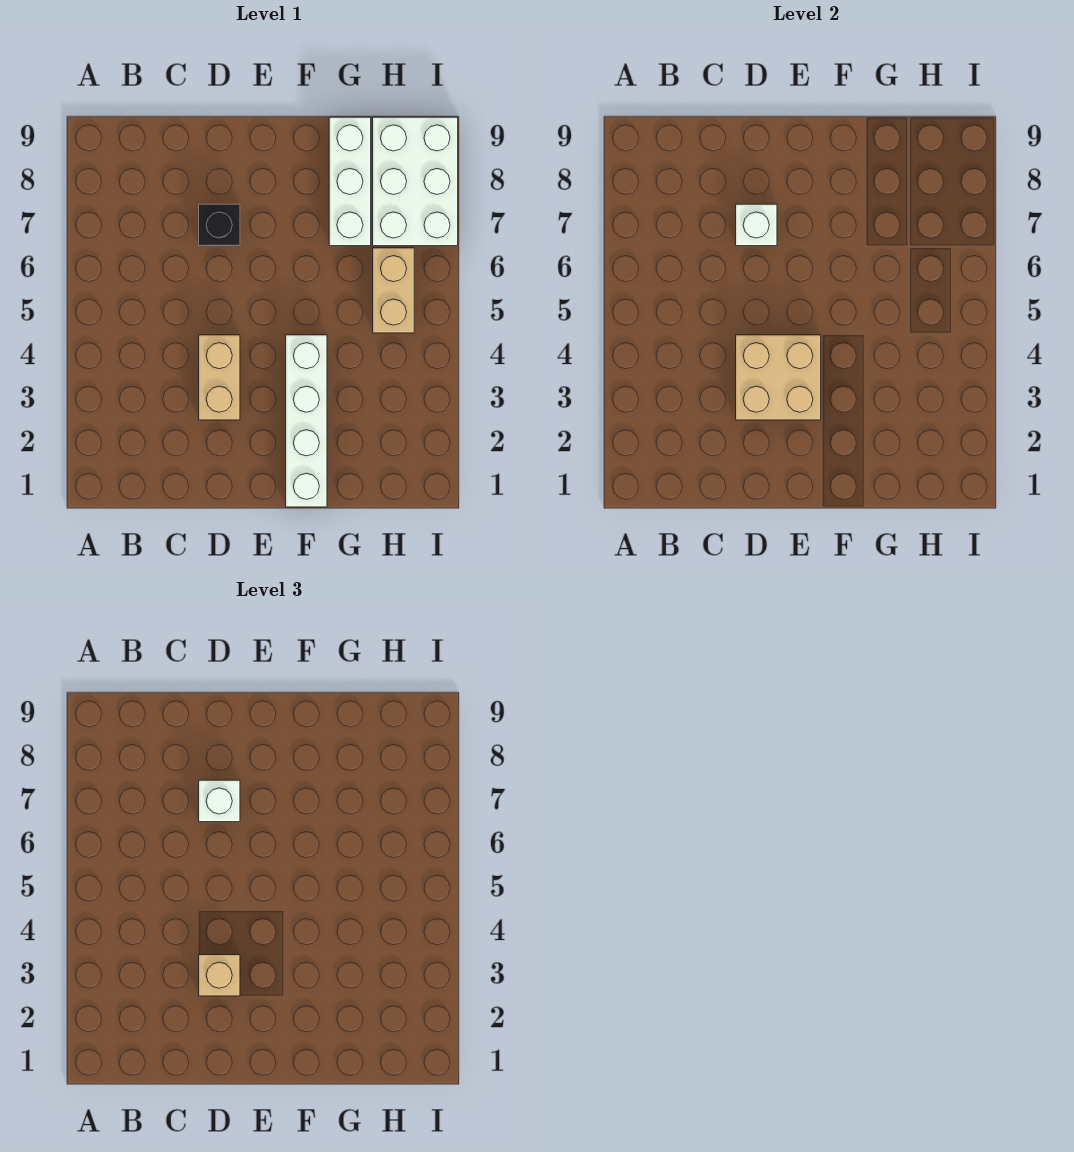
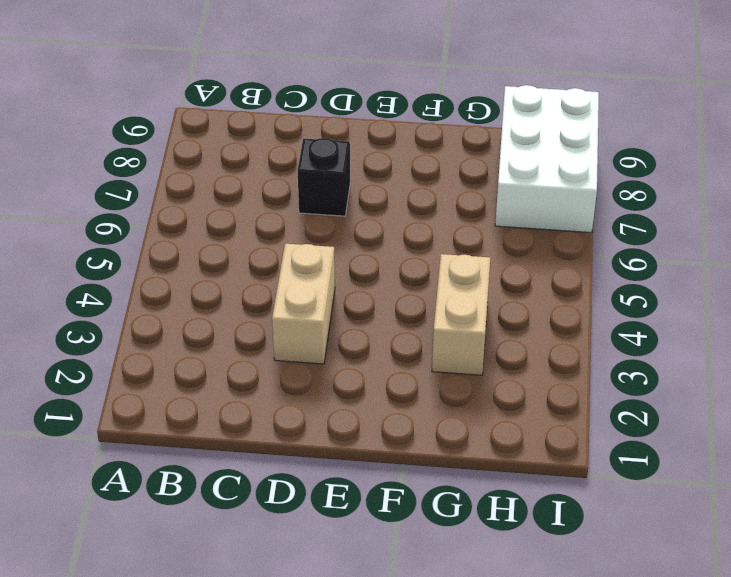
tan brick G3:G4 level 1 -> tan brick H5:H6 level 1
none -> white brick F1:F4 level 1
none -> white brick G7:G9 level 1

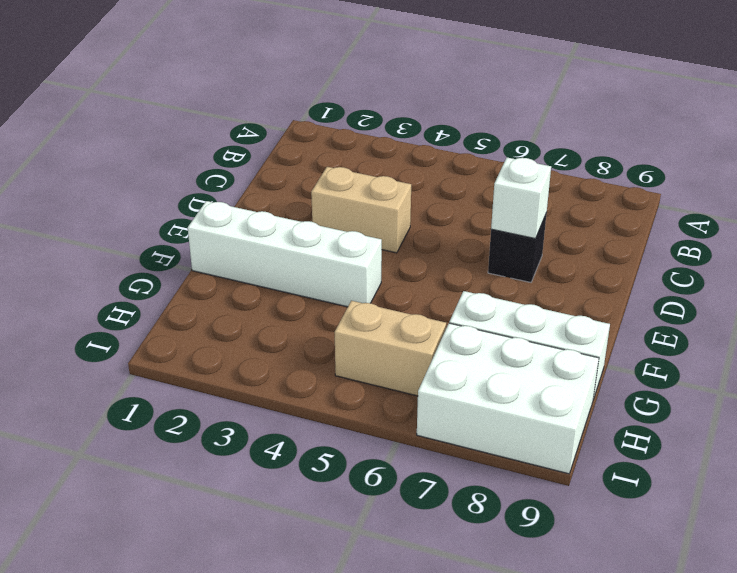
none -> tan brick D3:E4 level 2
none -> tan brick D3 level 3

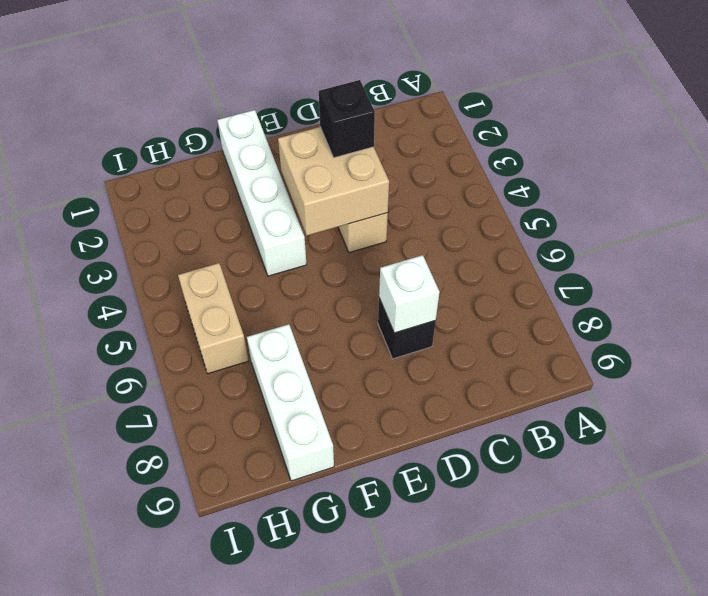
black brick D3 level 3 -> tan brick D3 level 3
none -> white brick H7:I9 level 1
none -> white brick D7 level 3

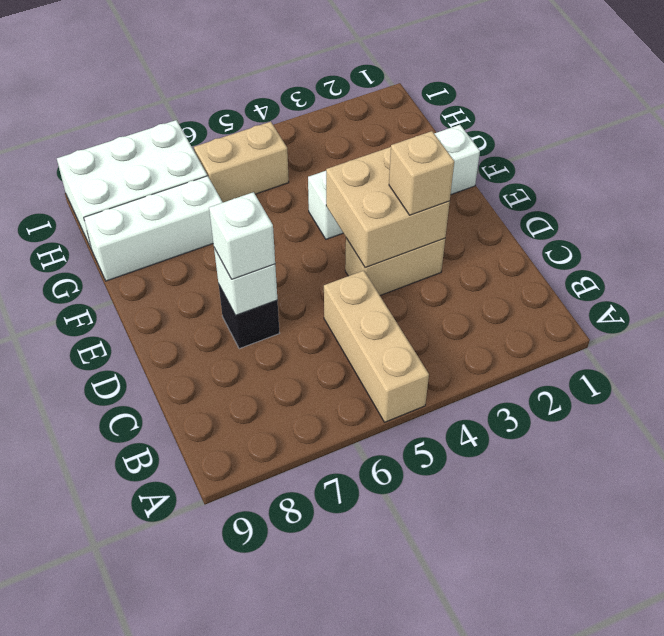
tan brick A5:C5 level 1 -> none

